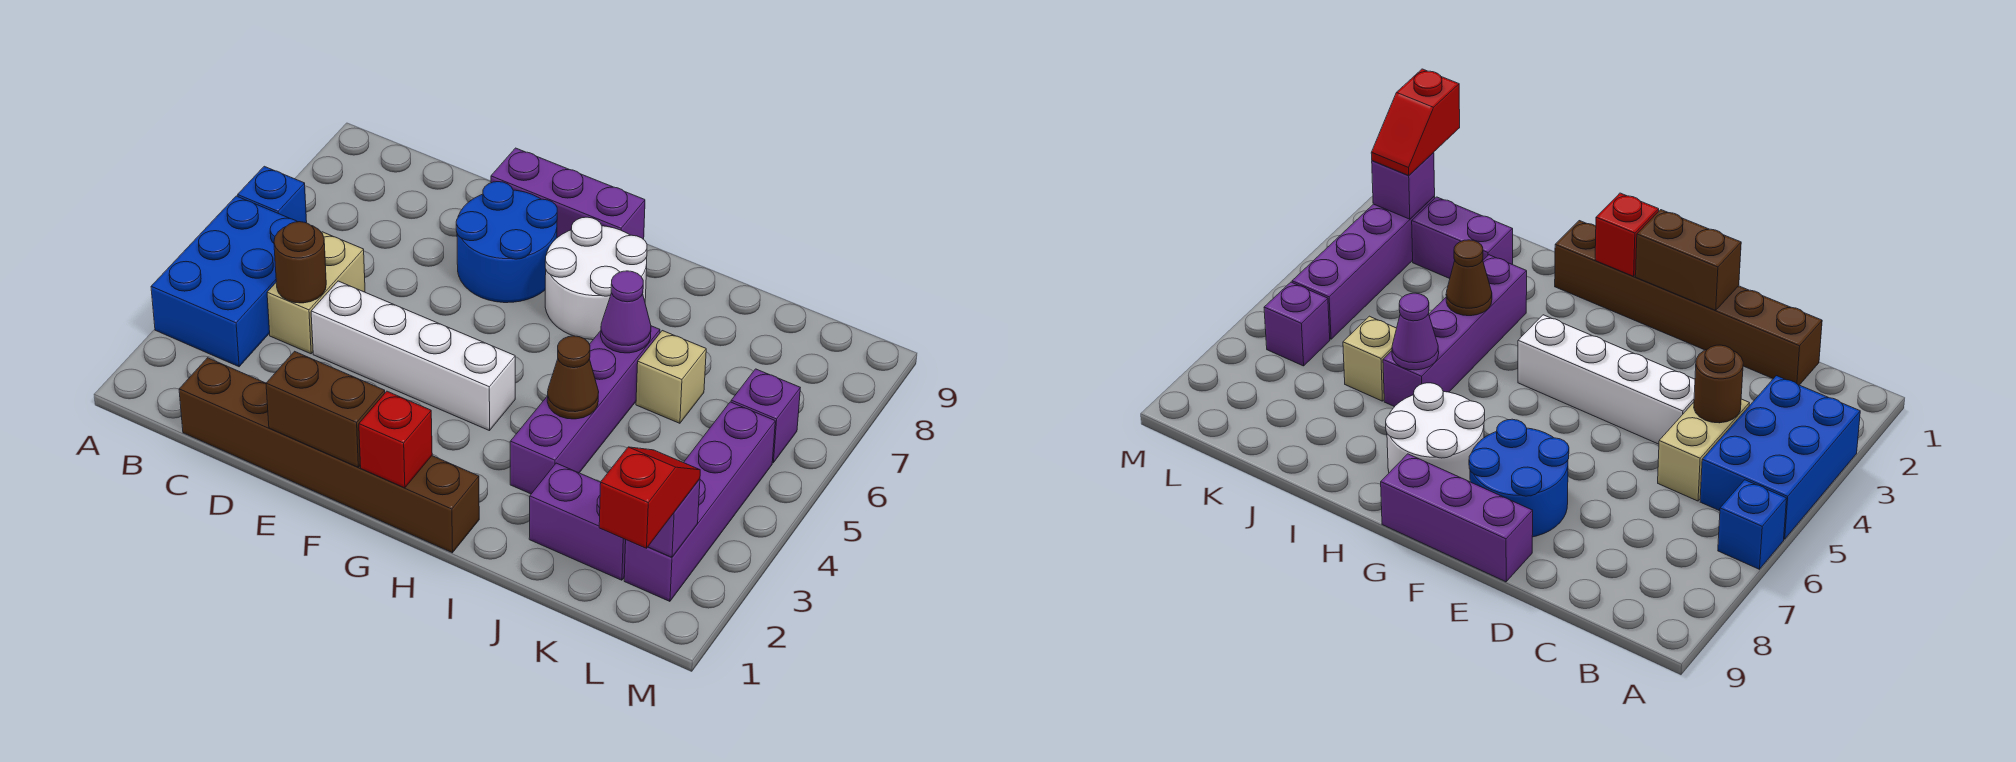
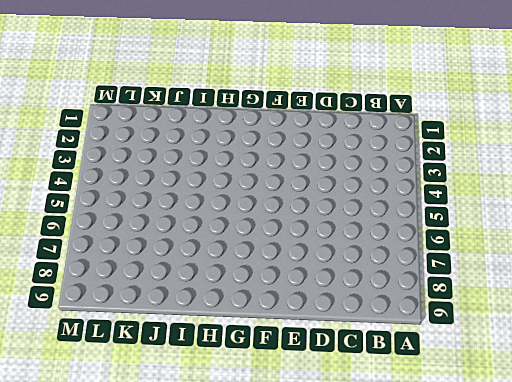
none -> blue brick A3:B5 level 1
none -> blue brick A6 level 1
none -> brown brick C1:H1 level 1

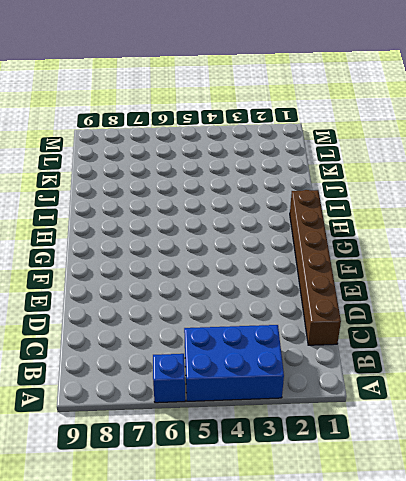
none -> tan brick C4:C5 level 1
none -> white brick D4:G4 level 1
none -> blue round brick E7:F8 level 1

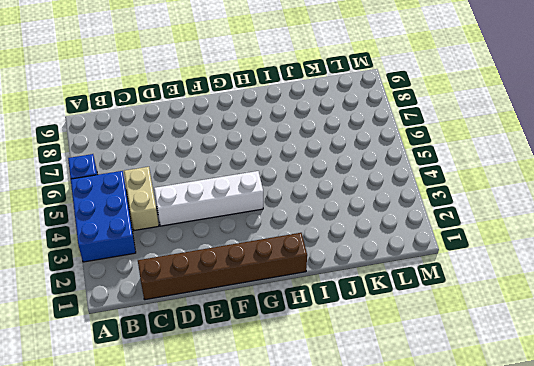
none -> blue round brick E7:F8 level 1
none -> purple brick E9:G9 level 1
none -> white round brick G7:H8 level 1

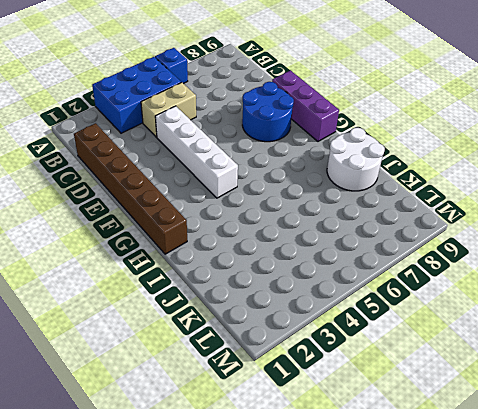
white round brick I8:J9 level 1 -> white round brick G7:H8 level 1
none -> purple brick I3:I6 level 1
none -> purple brick J2:K2 level 1
none -> tan brick J6 level 1

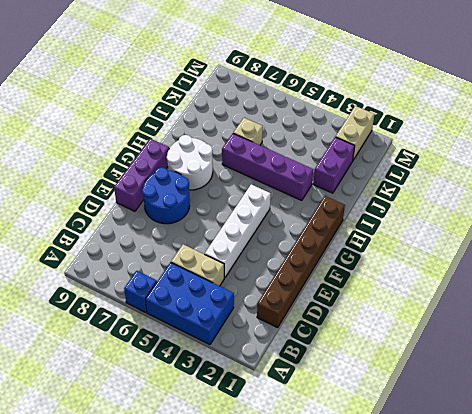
tan brick L2:M2 level 1 -> purple brick L2:L5 level 1
none -> purple brick L6 level 1
none -> brown round brick C4 level 2
none -> brown brick E1:F1 level 2

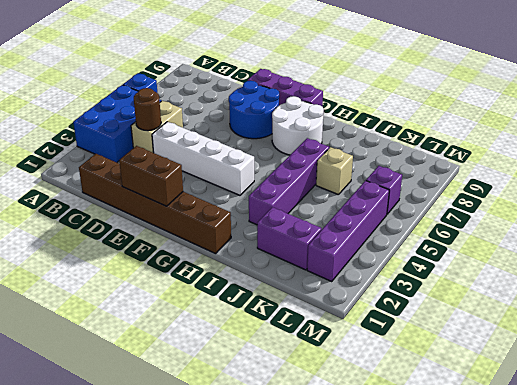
none -> red brick G1 level 2
none -> brown cone I4 level 2
none -> purple cone I6 level 2

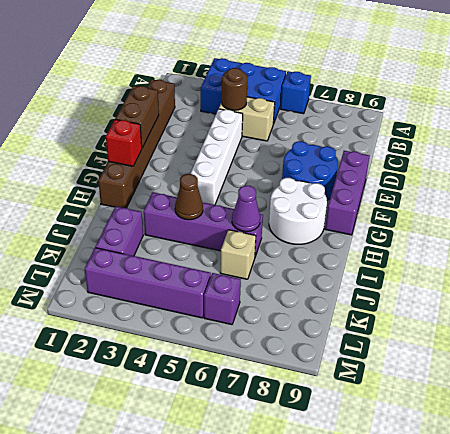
none -> purple brick L2 level 2
none -> red slope L1:L2 level 3 top 1

